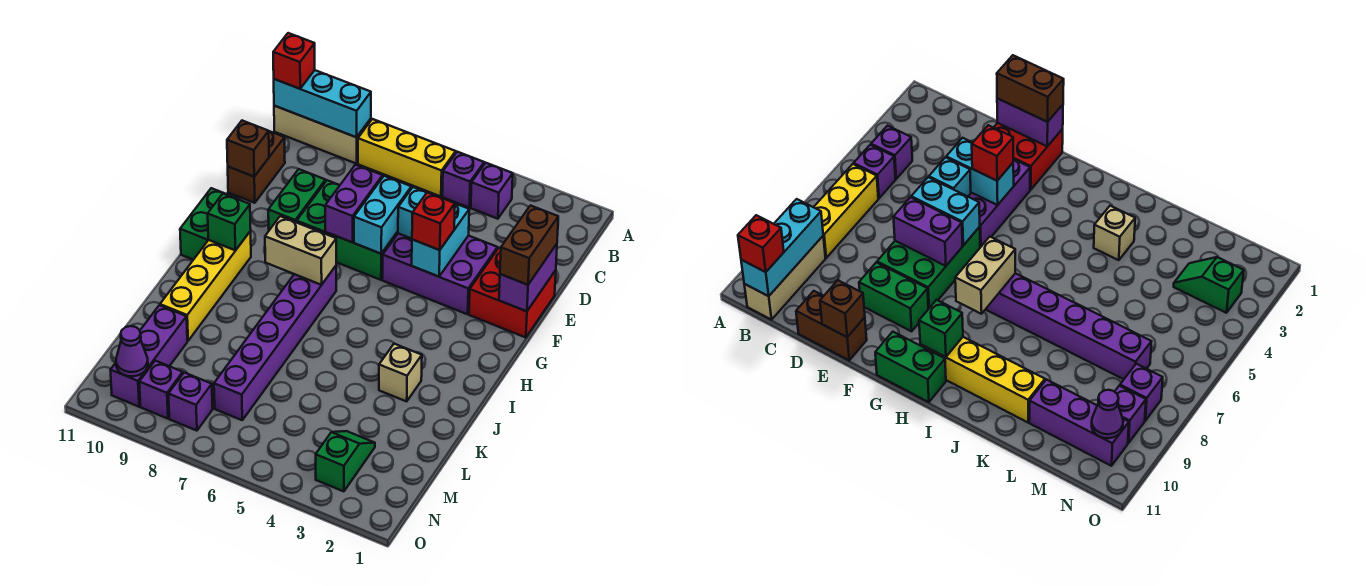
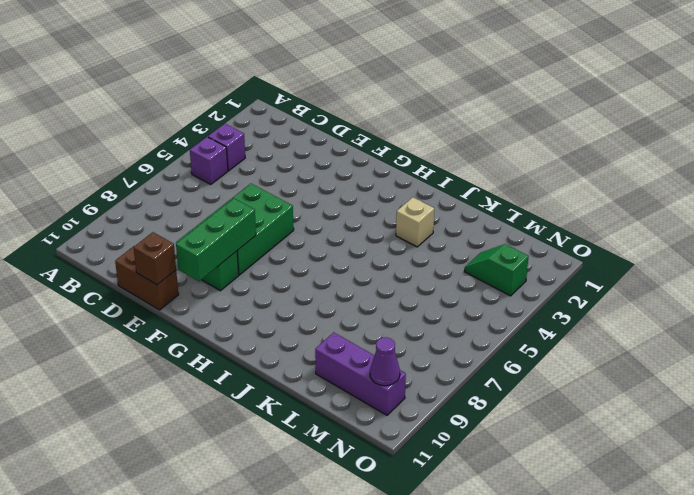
green brick F8:F10 level 2 -> none
none -> yellow brick B6:B8 level 1
none -> tan brick B9:B11 level 1
none -> red brick E1:F2 level 1
none -> purple brick E3:F5 level 1

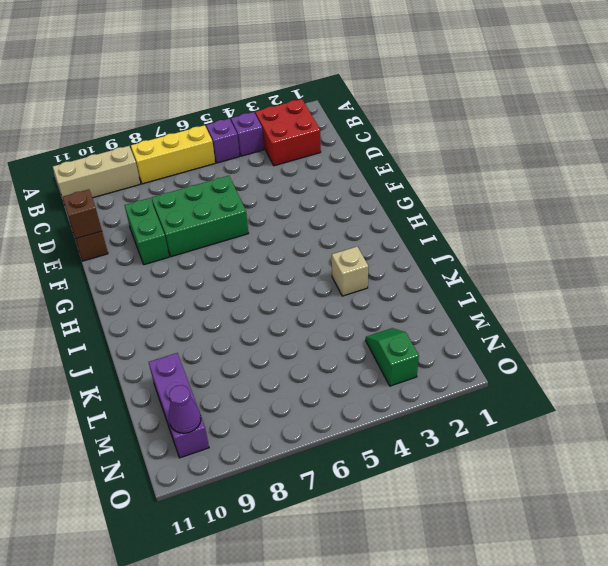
red brick B2:C3 level 1 -> red brick E1:F2 level 1
none -> purple brick E3:F5 level 1
none -> green brick G11:H11 level 1
none -> purple brick H7:M7 level 1
none -> yellow brick H10:K10 level 1

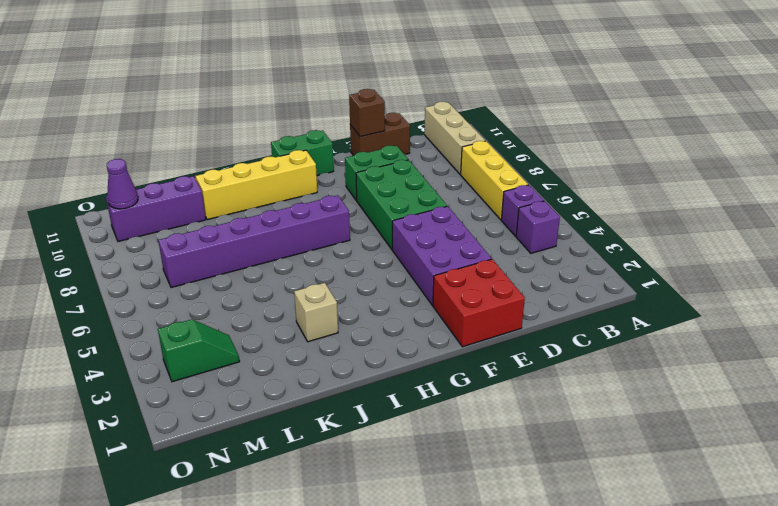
none -> purple brick N8 level 1
none -> purple brick N9 level 1
none -> cyan brick B9:B11 level 2
none -> purple brick E1:F1 level 2

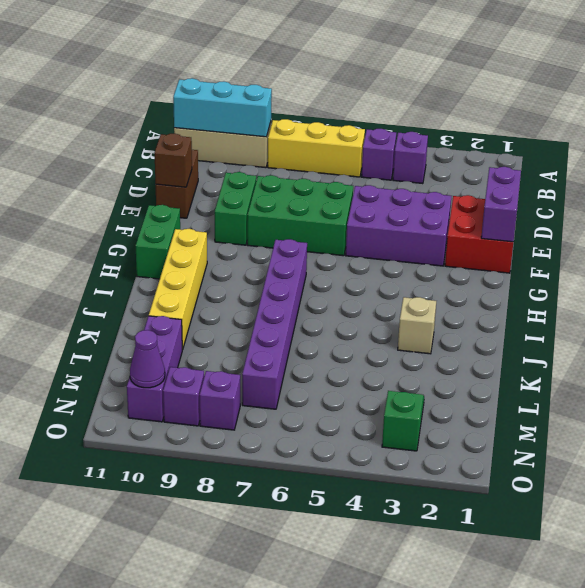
none -> cyan brick E4:F4 level 2
none -> cyan brick E5 level 2
none -> cyan brick E6:F6 level 2
none -> purple brick E7:F7 level 2

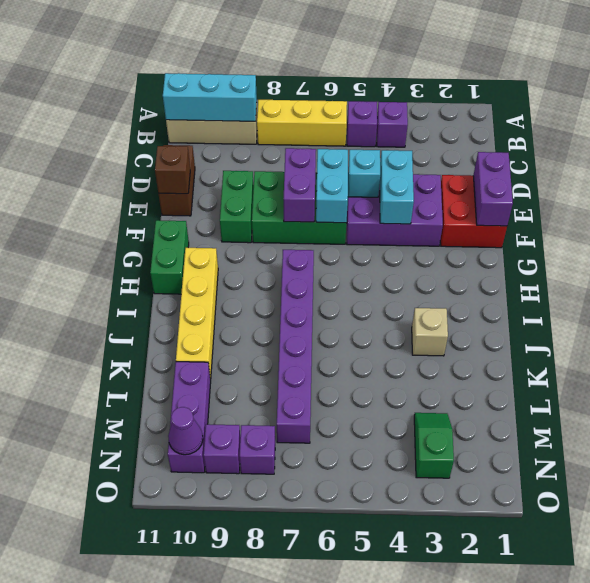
none -> tan brick H7:H8 level 2
none -> green brick H10 level 2
none -> red brick B11 level 3
none -> brown brick E1:F1 level 3

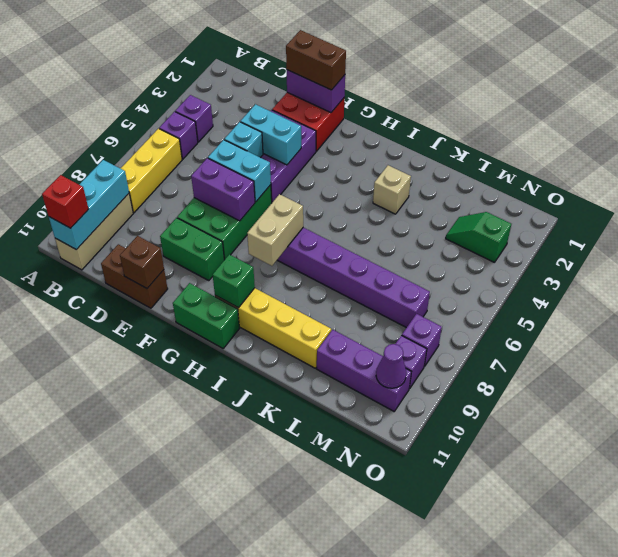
none -> red brick F4 level 3

